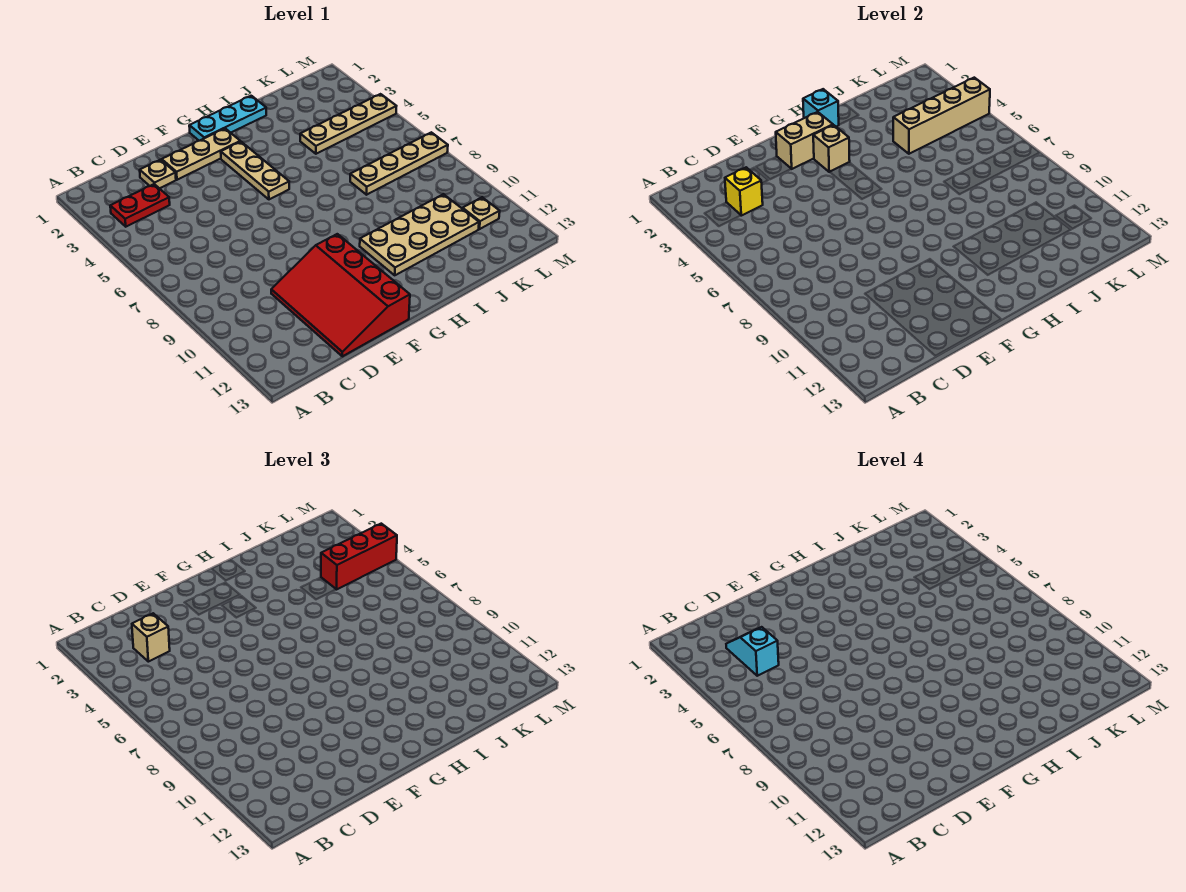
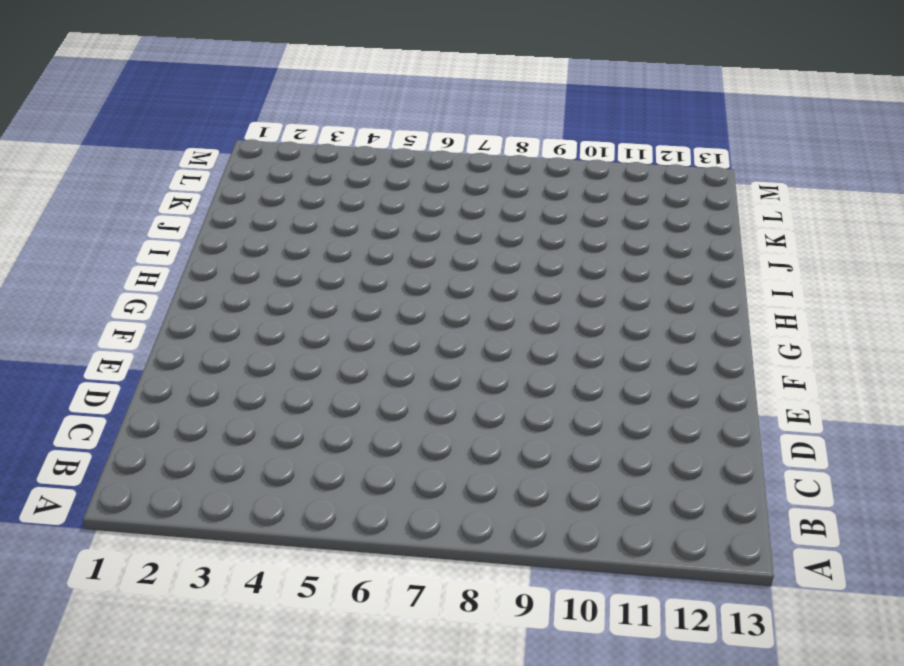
none -> red plate B3:C3 level 1
none -> tan plate D2 level 1
none -> red slope D10:F13 level 1 top F

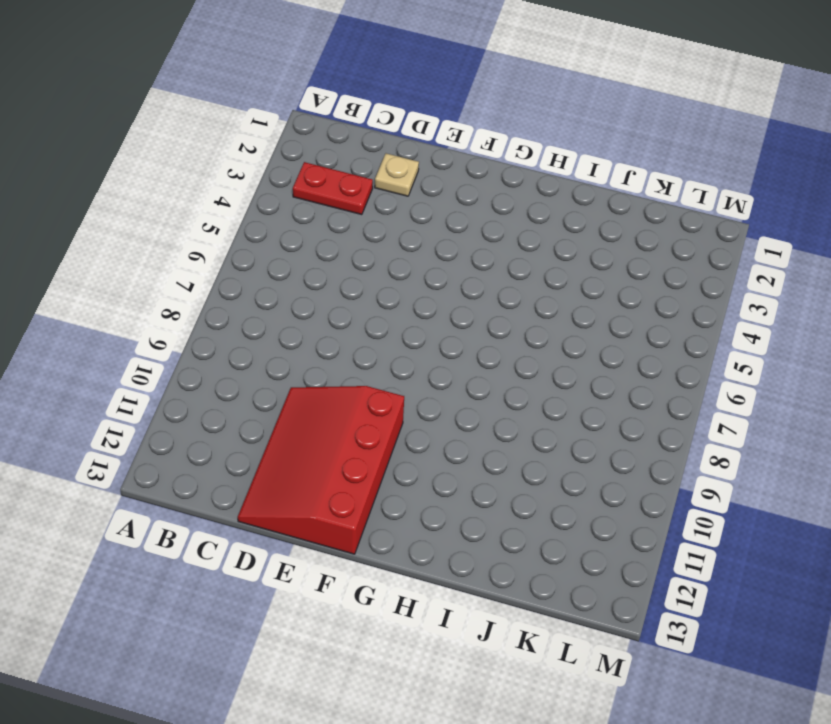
none -> tan plate E2:G2 level 1
none -> cyan plate G1:I1 level 1
none -> tan plate G3:G5 level 1

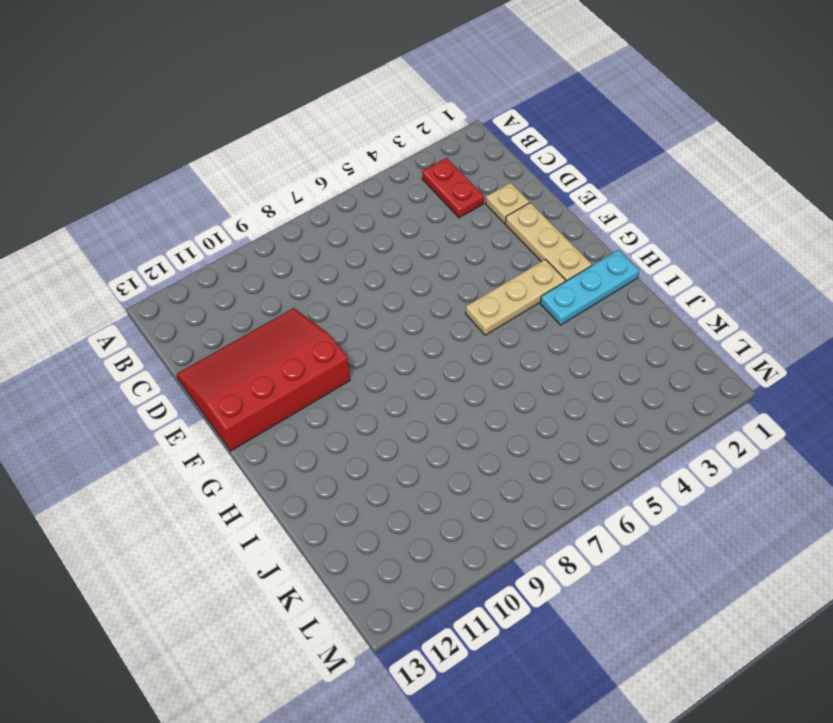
cyan plate H1:H3 level 1 -> cyan plate G1:I1 level 1
none -> tan plate H10:K11 level 1
none -> tan plate J4:M4 level 1
none -> tan plate J7:M7 level 1

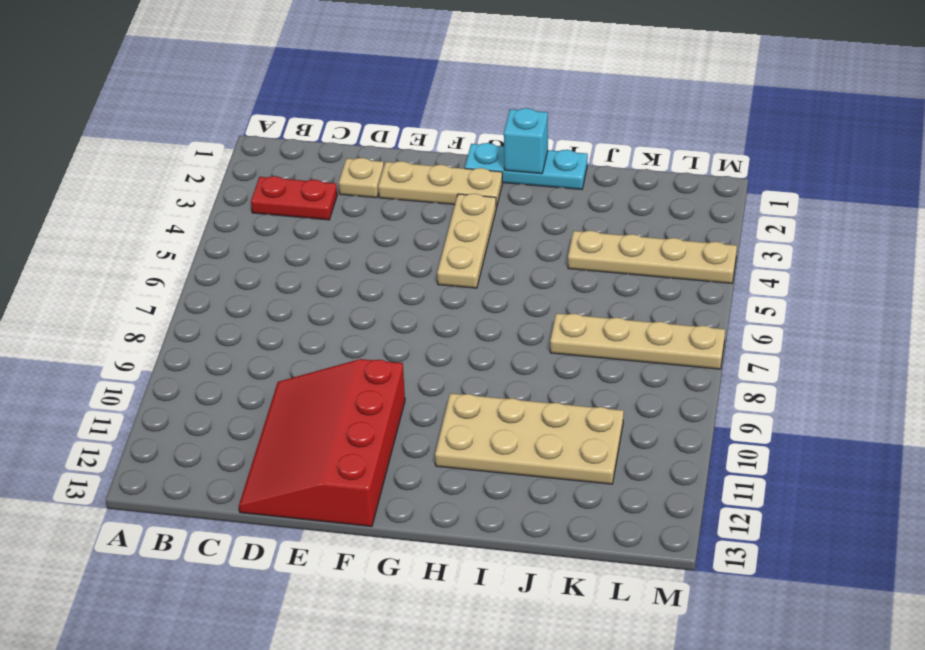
none -> tan plate L11 level 1
none -> yellow brick C3 level 2
none -> tan brick F2:G2 level 2

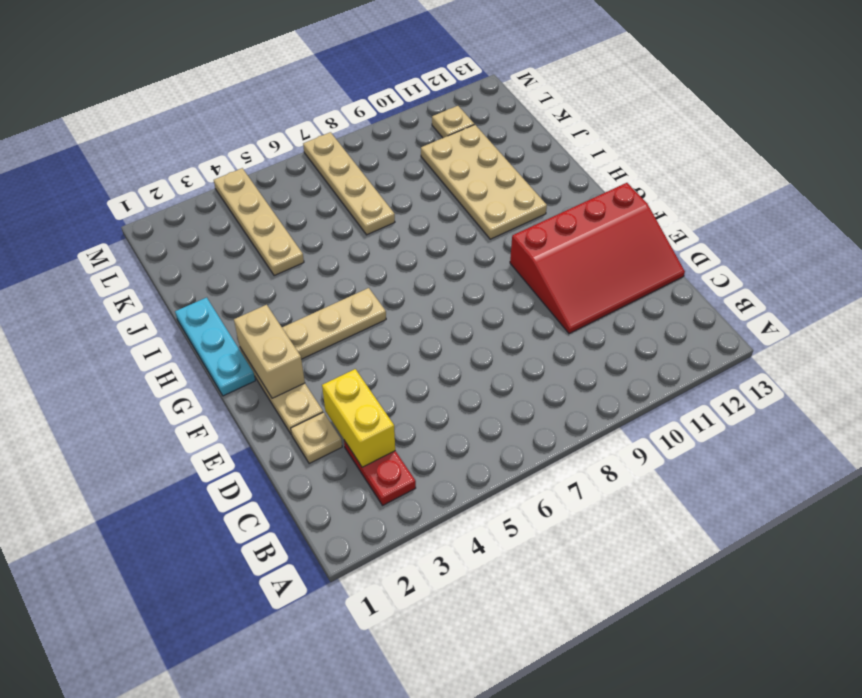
yellow brick C3:D3 level 2 -> yellow brick C3 level 2
none -> tan brick G3 level 2
none -> cyan brick H1 level 2
none -> tan brick J4:M4 level 2

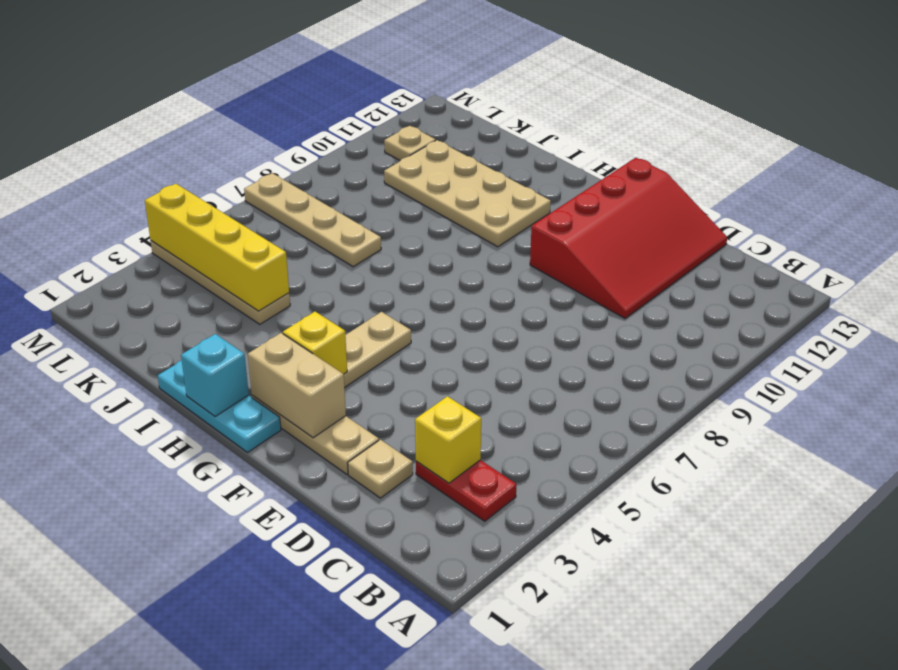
yellow brick G3 level 2 -> tan brick G3 level 2
yellow brick J4:M4 level 2 -> tan brick J4:M4 level 2
none -> tan brick C3 level 3
none -> red brick K4:M4 level 3
none -> cyan slope C3:C4 level 4 top 4

